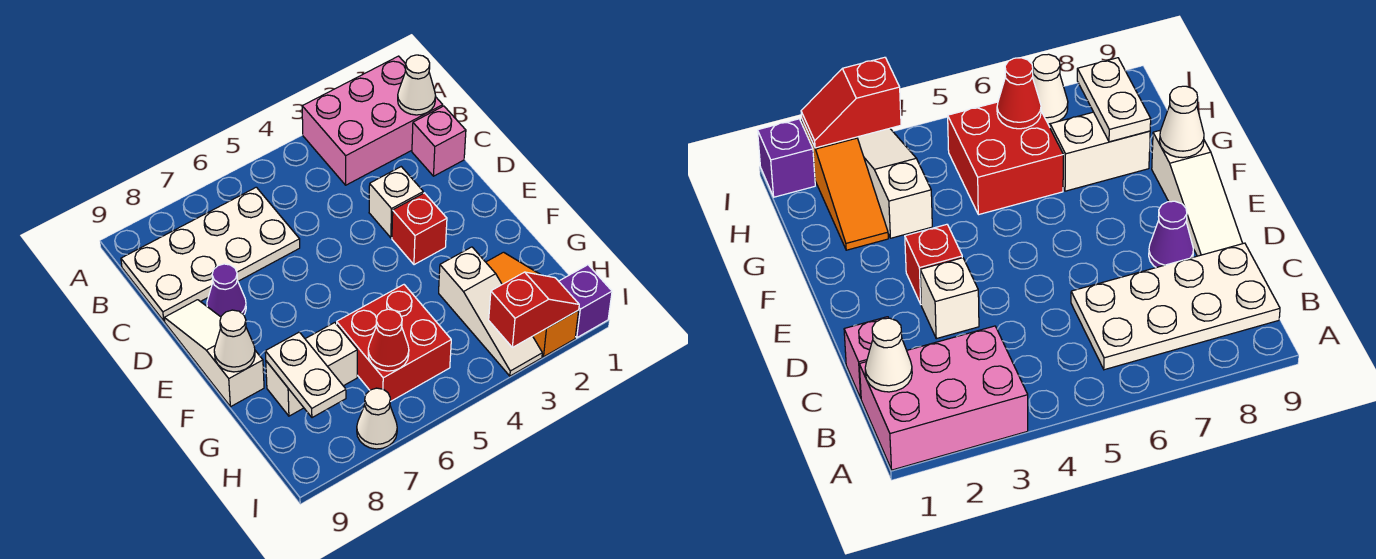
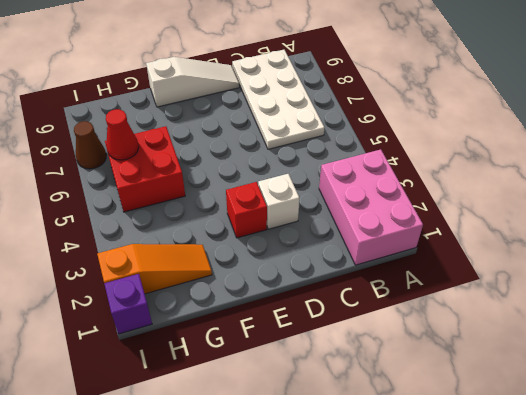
brown cone I7 level 1 -> white cone I7 level 1
none -> pink brick C1 level 1
none -> purple cone D8 level 1
none -> white slope G3:I3 level 1 top G

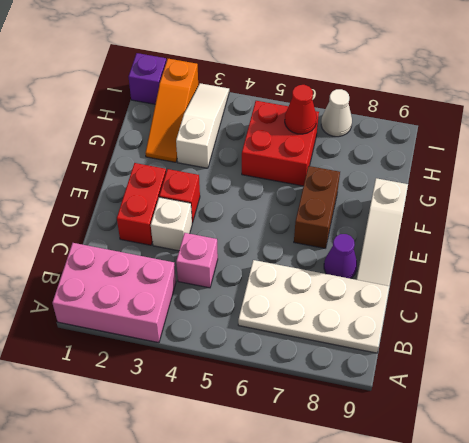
pink brick C4 level 1 -> pink brick C1 level 1
red brick D2:E2 level 1 -> none
brown brick E7:F7 level 1 -> none
none -> white brick G7:G8 level 1
none -> white cone B1 level 2
none -> white cone F9 level 2

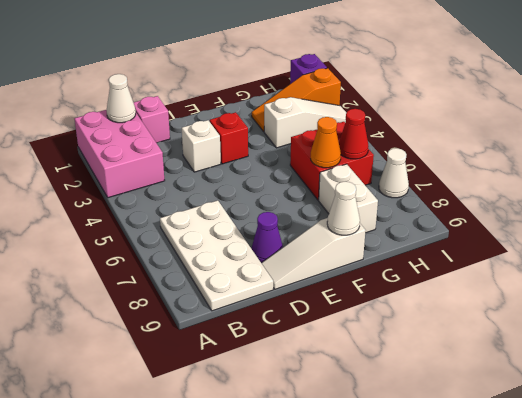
orange cone G6 level 2 -> none
none -> white plate G8:H8 level 2
none -> red slope I2:I3 level 2 top 3

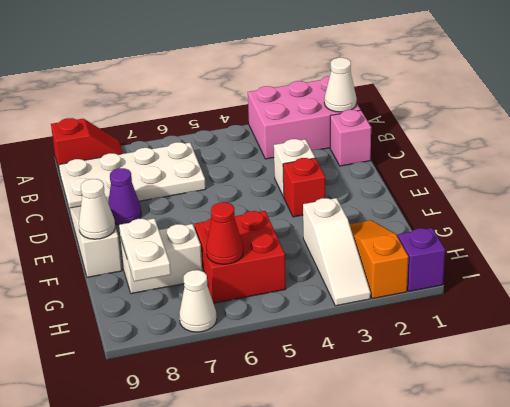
red slope A8:A9 level 1 top 9 -> red slope I2:I3 level 2 top 3

